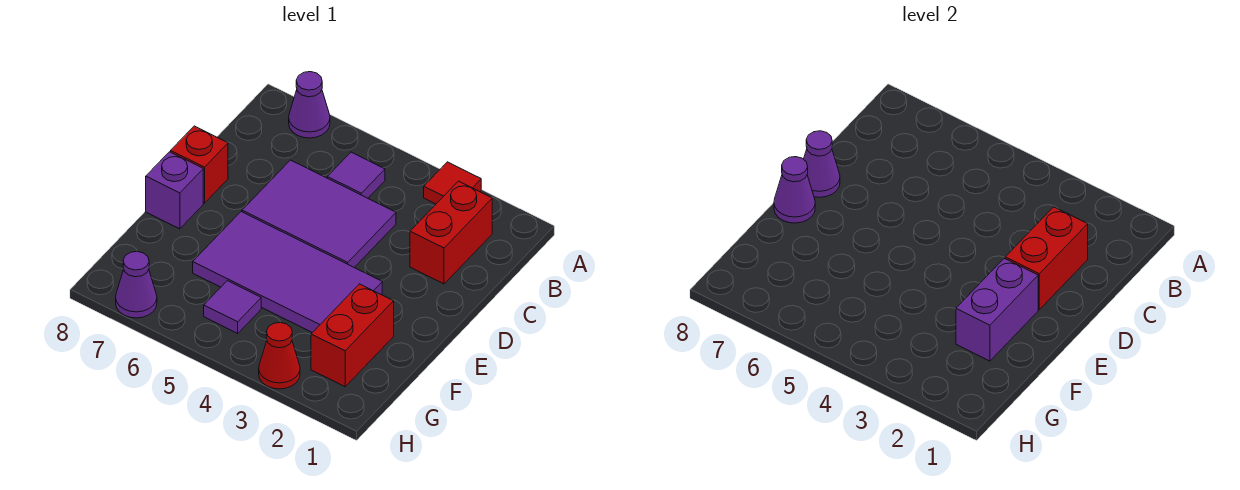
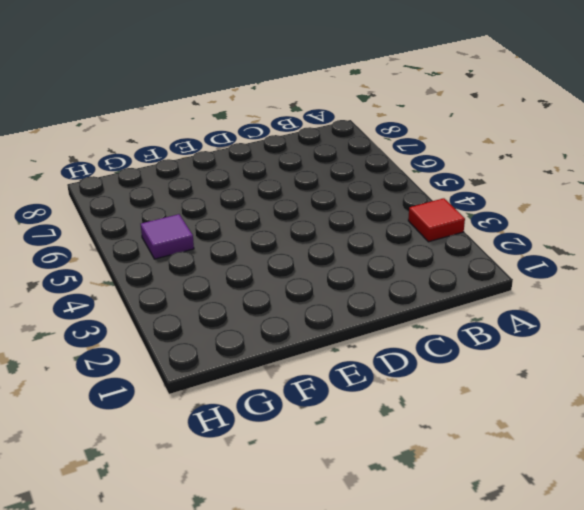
none -> purple cone A7 level 1
none -> red brick B2:C2 level 1
none -> purple tile B5 level 1

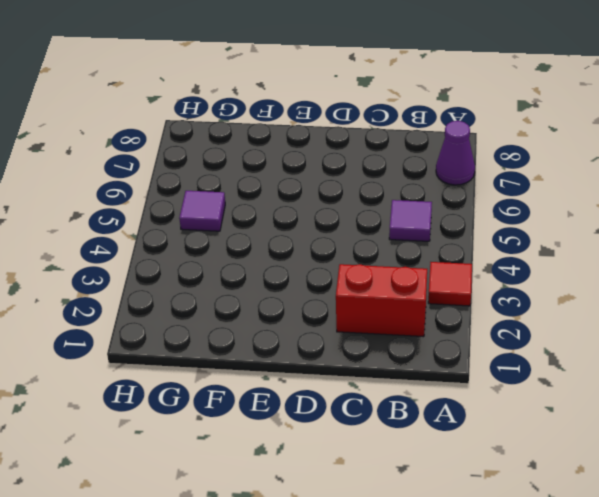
none -> purple tile C4:D6 level 1
none -> red brick D8 level 1
none -> purple tile E3:F6 level 1

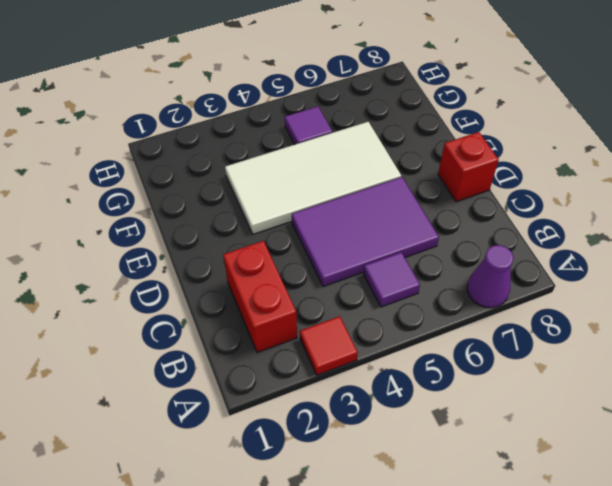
white tile E3:F6 level 1 -> purple tile E3:F6 level 1
none -> purple brick E8 level 1
none -> red brick F2:G2 level 1
none -> red cone H3 level 1

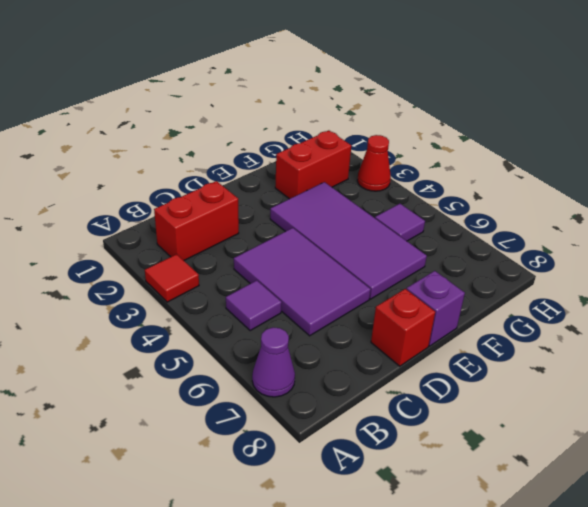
none -> purple cone H7 level 1
none -> red brick C2:D2 level 2
none -> purple cone D8 level 2

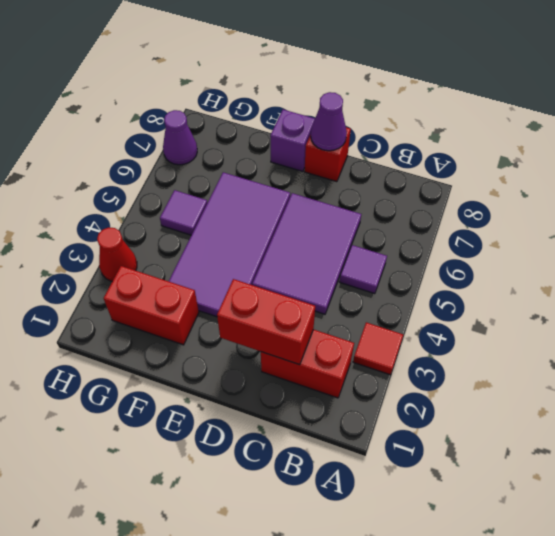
none -> purple cone A7 level 1
none -> purple brick E2:F2 level 2
none -> purple cone E8 level 2

